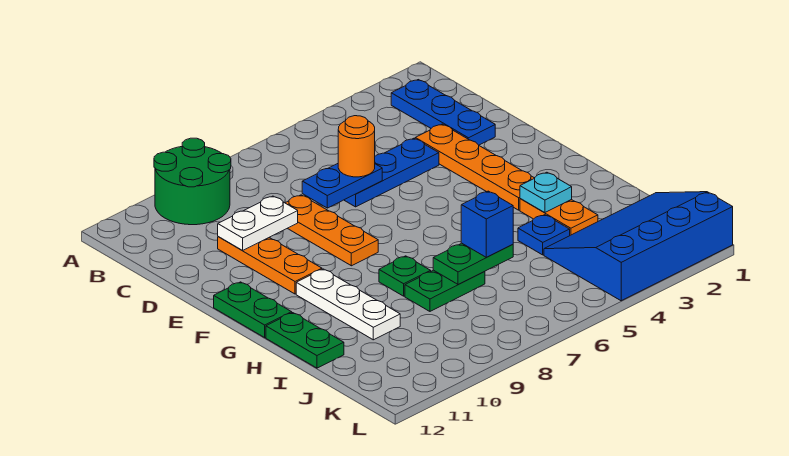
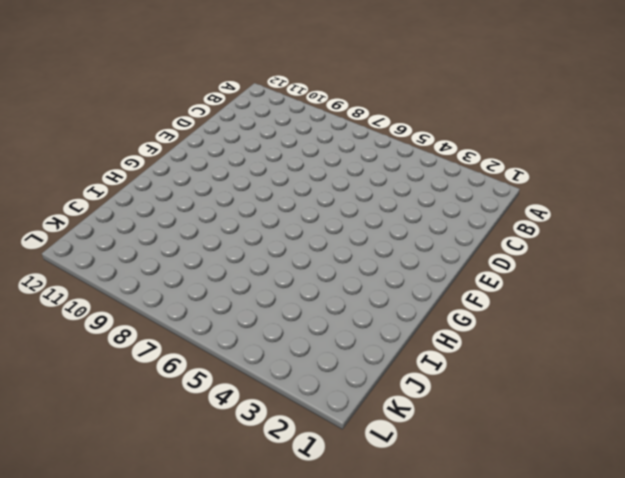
none -> green round brick A9:B10 level 1
none -> blue plate B2:D2 level 1
none -> orange plate D3:G3 level 1

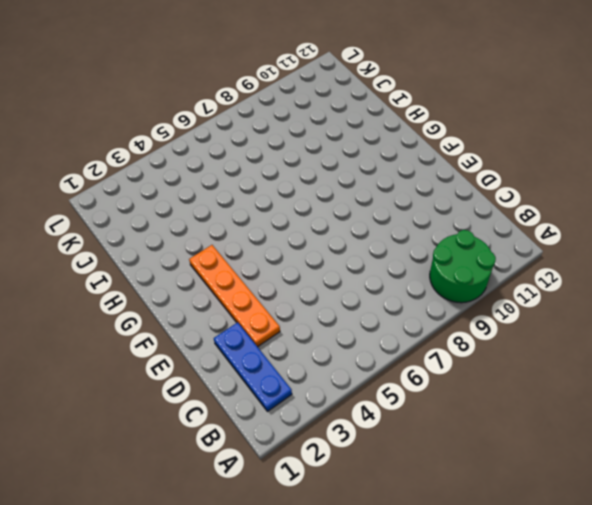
none -> blue plate D4:D6 level 1
none -> orange plate D8:F8 level 1
none -> orange plate D10:F10 level 1

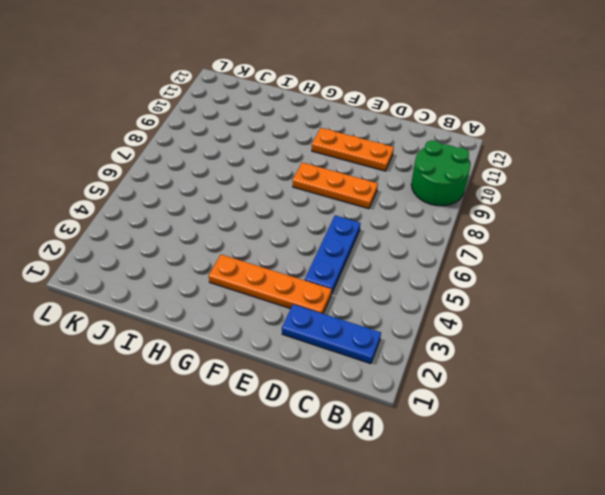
none -> green plate F12:G12 level 1
none -> white plate G10:I10 level 1
none -> orange plate H3:I3 level 1

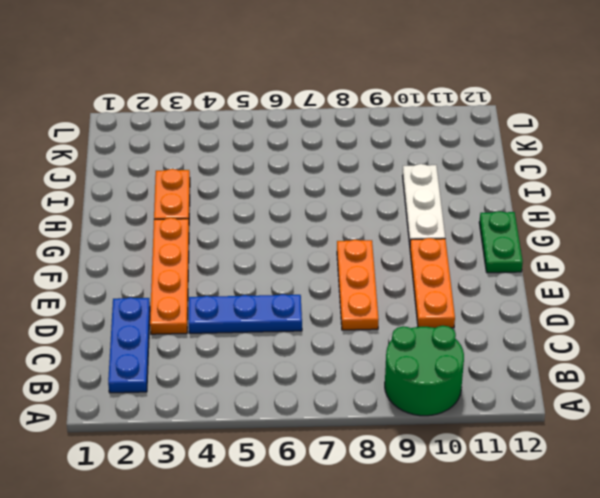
none -> green plate H8 level 1
none -> green plate H12:I12 level 1
none -> blue plate I4 level 1

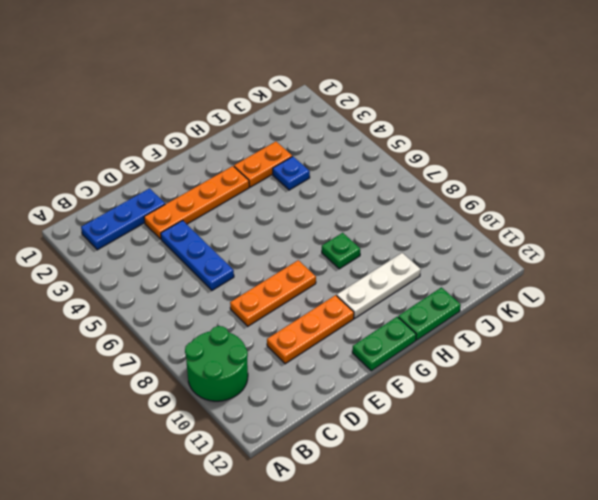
none -> green plate I7:I8 level 1
none -> blue slope J1:L4 level 1 top L
none -> blue plate D6:D7 level 2

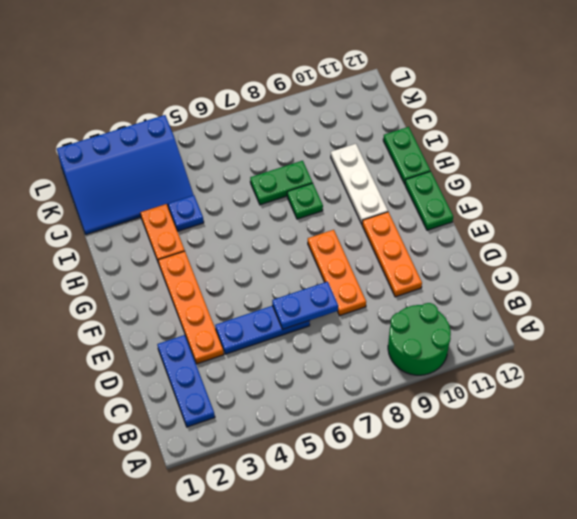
none -> white plate D9:D10 level 2
none -> cyan plate H3 level 2
none -> green plate I6:I7 level 2

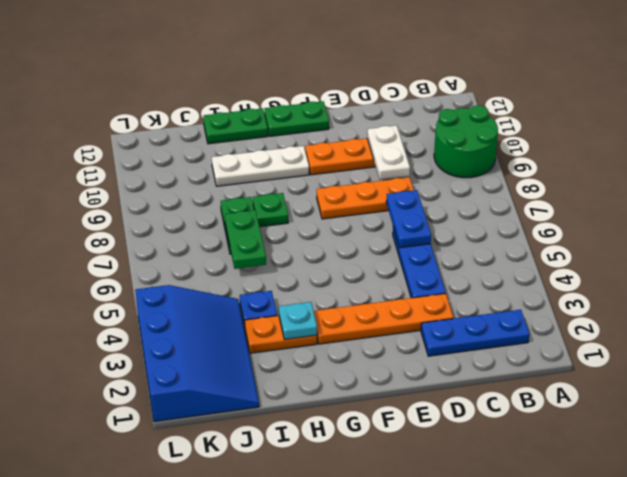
none -> orange round brick D6 level 3
none -> blue brick I6 level 3

